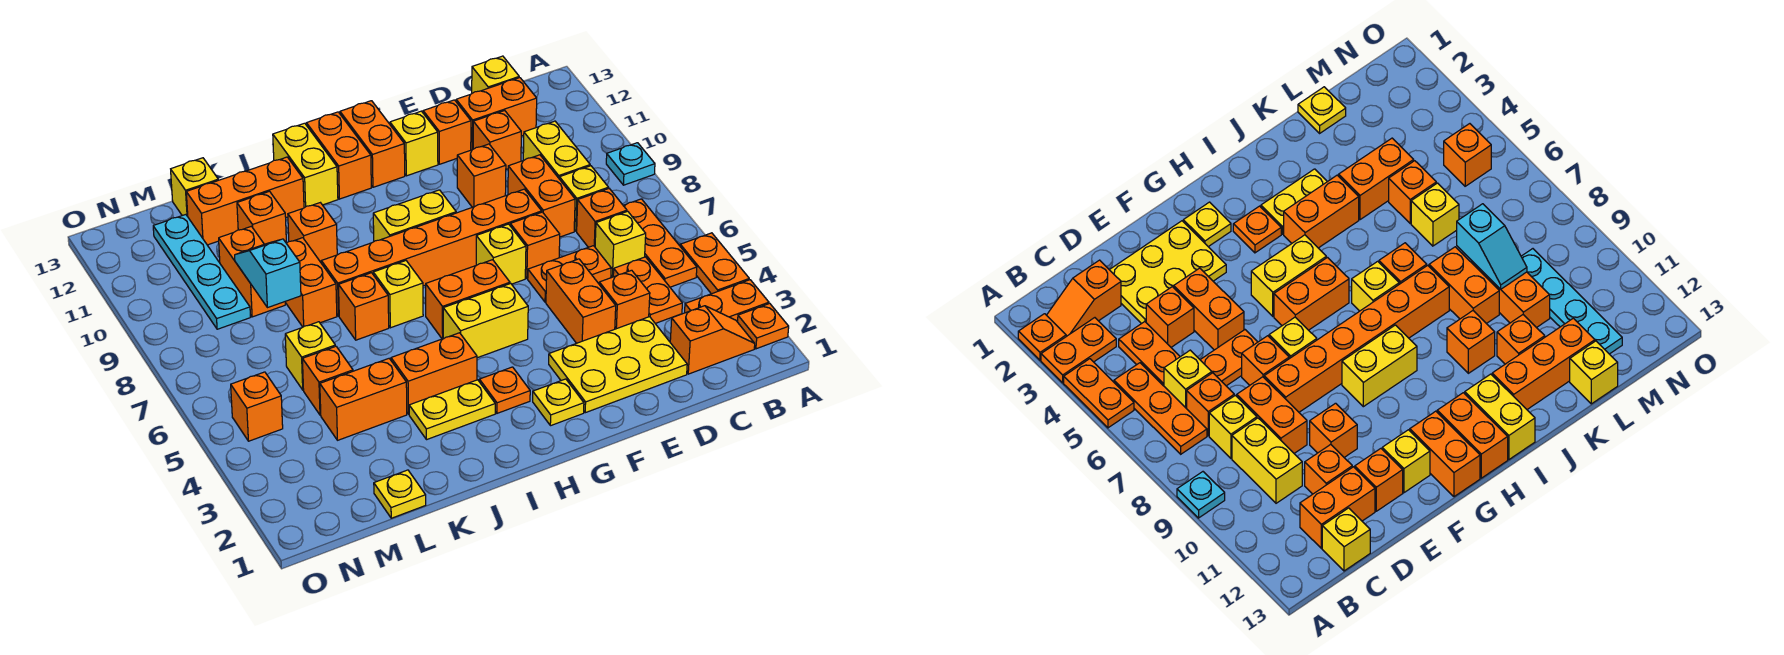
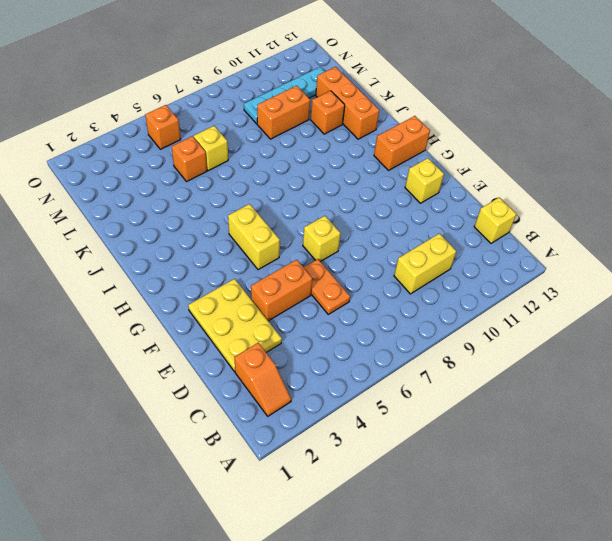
none -> orange plate A2 level 1
none -> orange plate A3:B3 level 1
none -> orange plate A4:A5 level 1
none -> cyan plate A9 level 1

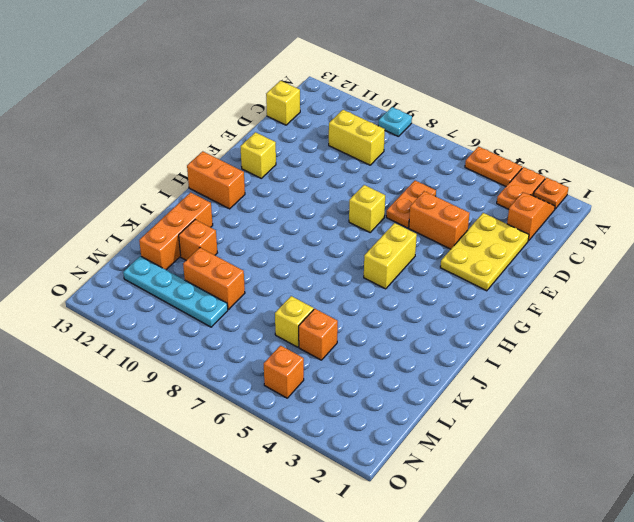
none -> orange plate B5:B7 level 1
none -> orange plate C4:C5 level 1
none -> yellow brick C6 level 1
none -> orange brick C7 level 1

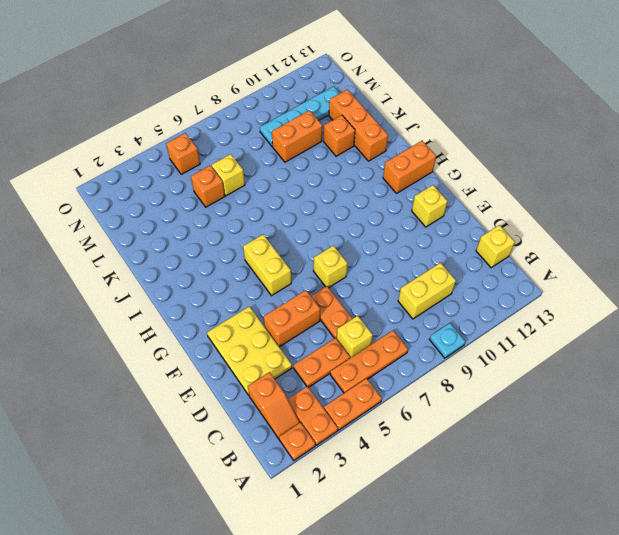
none -> orange brick C7 level 1
none -> yellow brick C8 level 1
none -> orange brick C12:D12 level 1
none -> orange brick D4 level 1

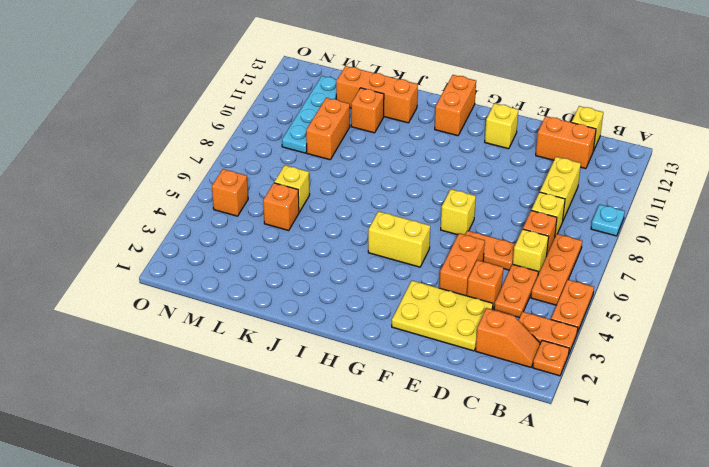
none -> orange brick D8:D9 level 1
none -> orange brick D11 level 1
none -> orange brick E7 level 1
none -> orange brick E8:J8 level 1

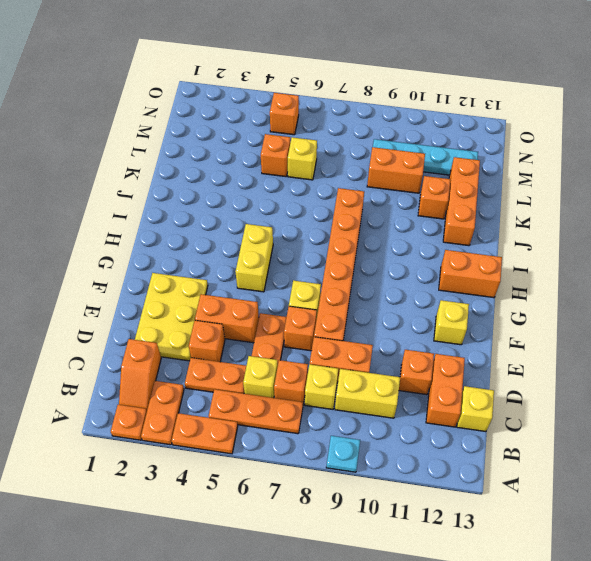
none -> orange brick E10 level 1
none -> orange brick E12 level 1
none -> yellow plate G2 level 1
none -> orange brick G6:H6 level 1

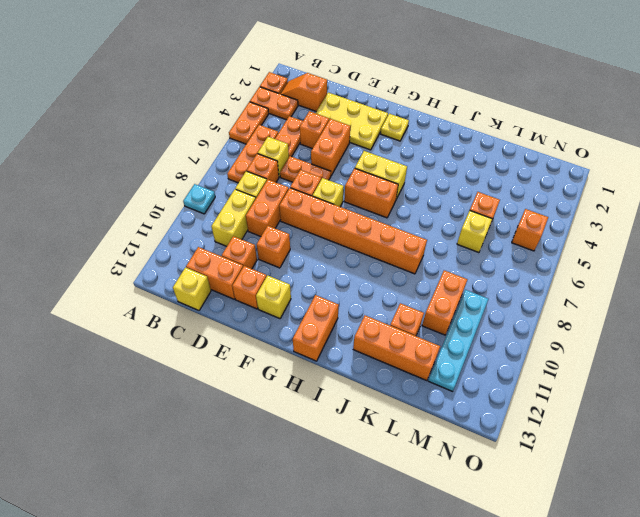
none -> yellow brick G9:H9 level 1
none -> orange brick G12:G13 level 1
none -> orange plate H3 level 1
none -> yellow plate I3:J3 level 1

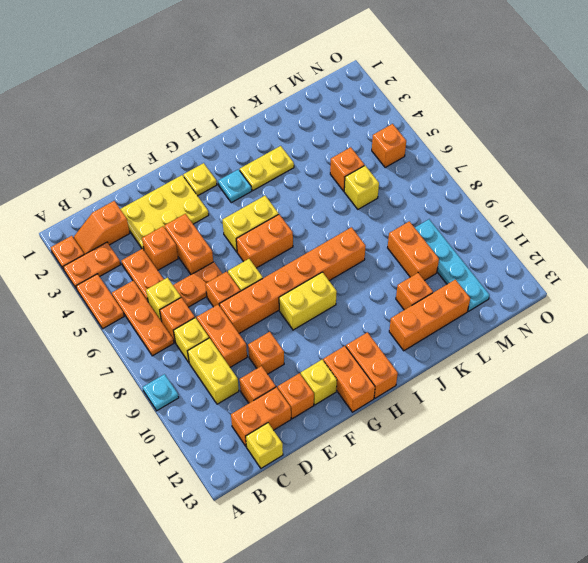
cyan plate H3 level 1 -> orange plate H3 level 1
none -> orange brick I4:J4 level 1
none -> yellow brick I7 level 1
none -> yellow brick I12:I13 level 1
none -> orange brick J7 level 1

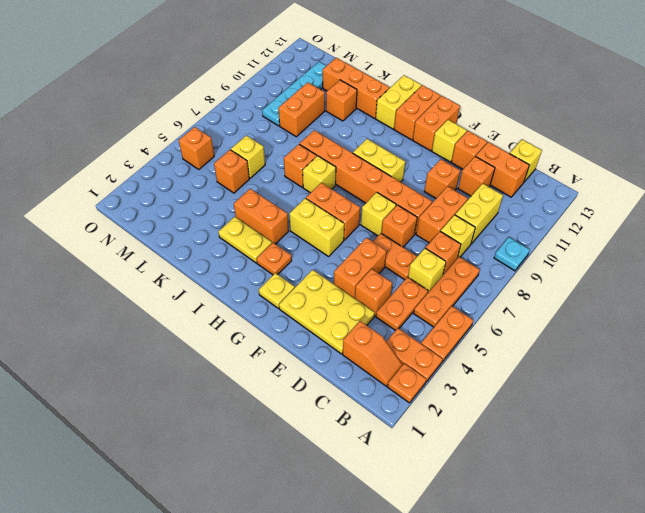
none -> orange brick J10 level 1
none -> orange brick K4:L4 level 1
none -> orange brick K8:K9 level 1
none -> yellow plate L1 level 1

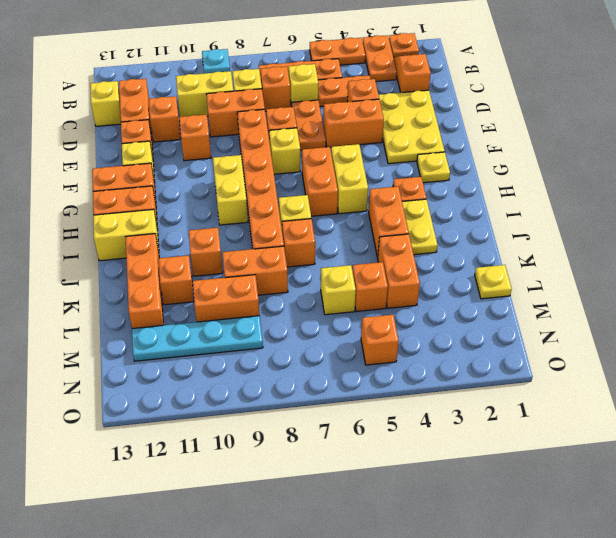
none -> yellow brick L13 level 1
none -> cyan slope L8:L9 level 2 top 8

